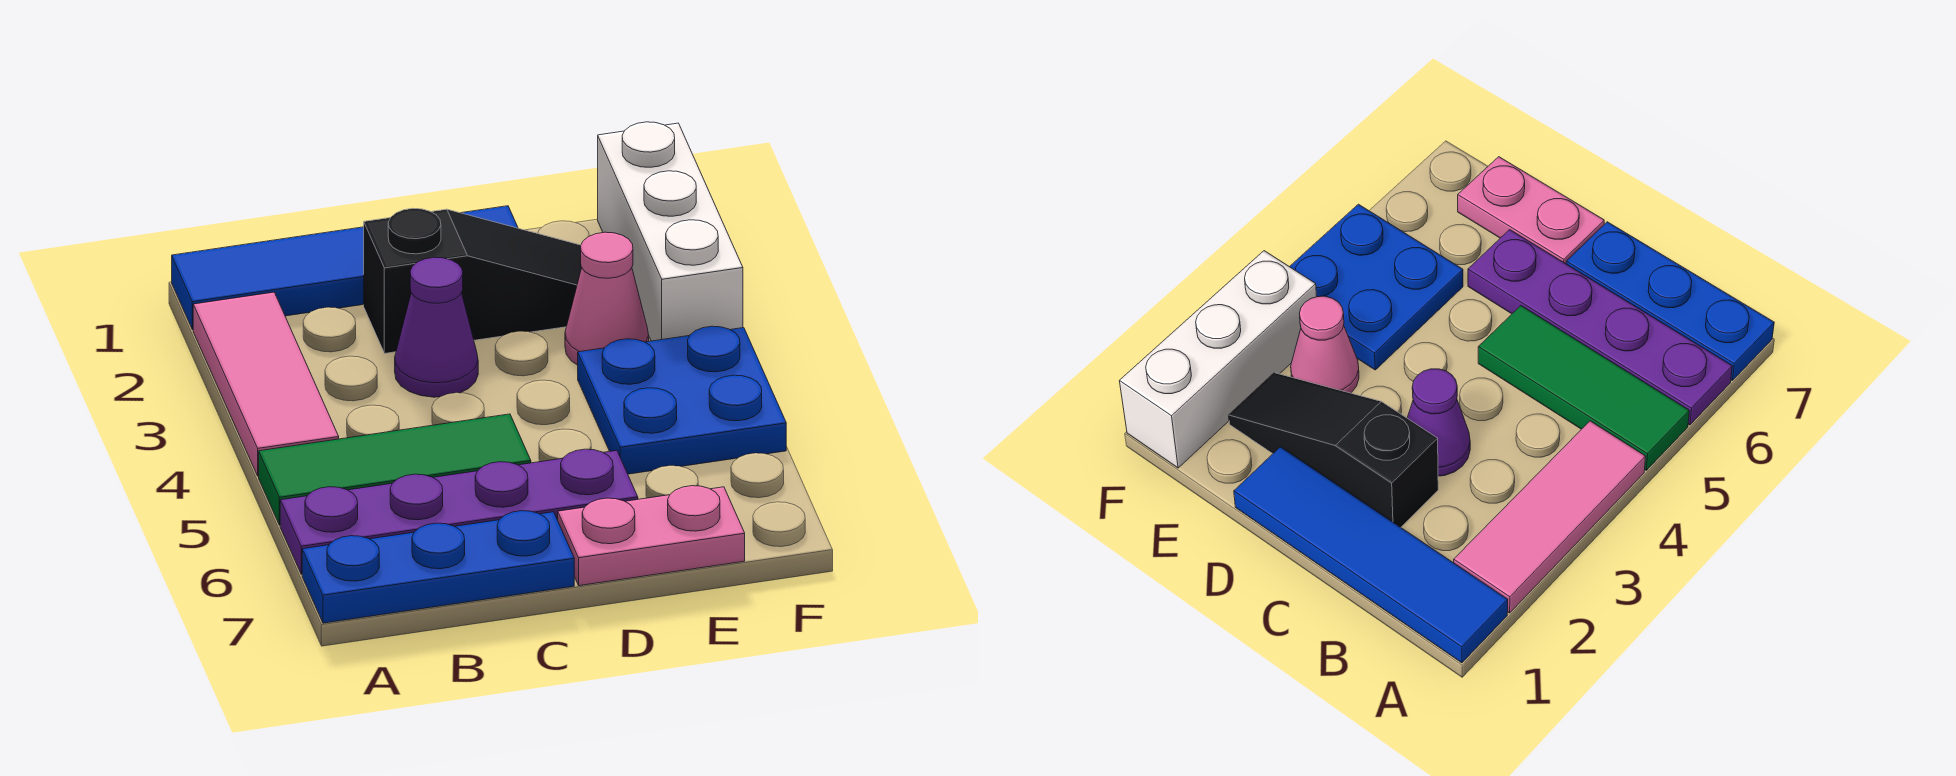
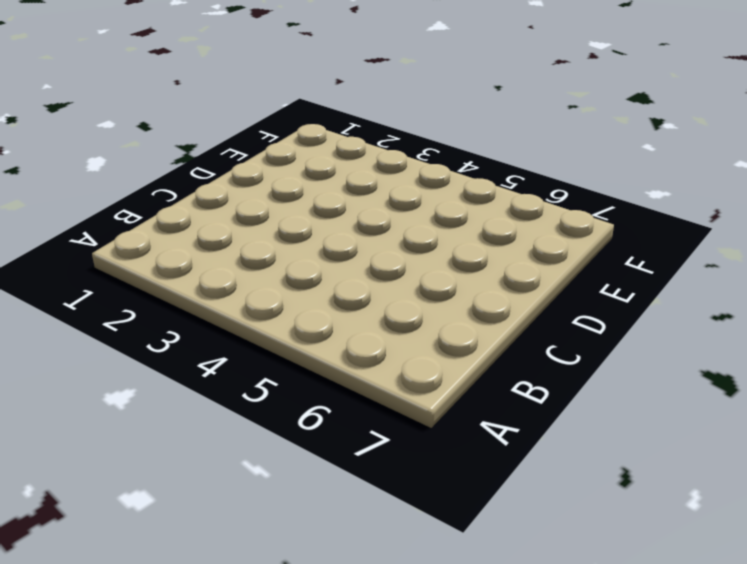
none -> blue tile A1:D1 level 1
none -> pink tile A2:A4 level 1

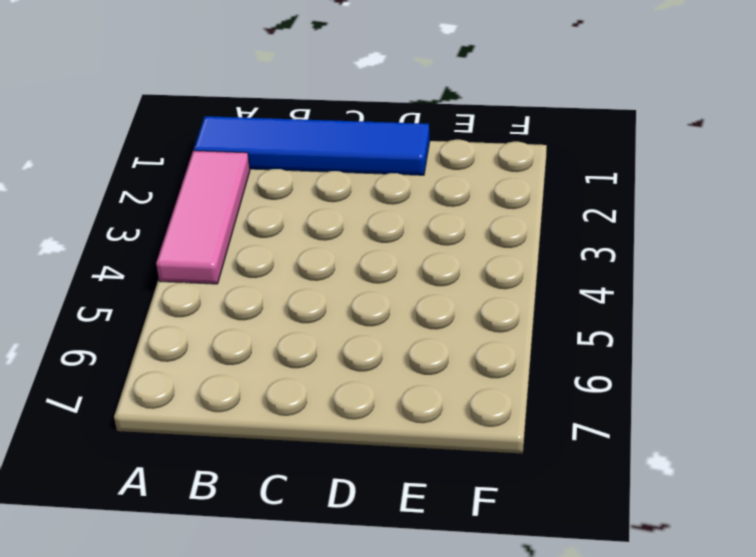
none -> green tile A5:C5 level 1
none -> purple plate A6:D6 level 1

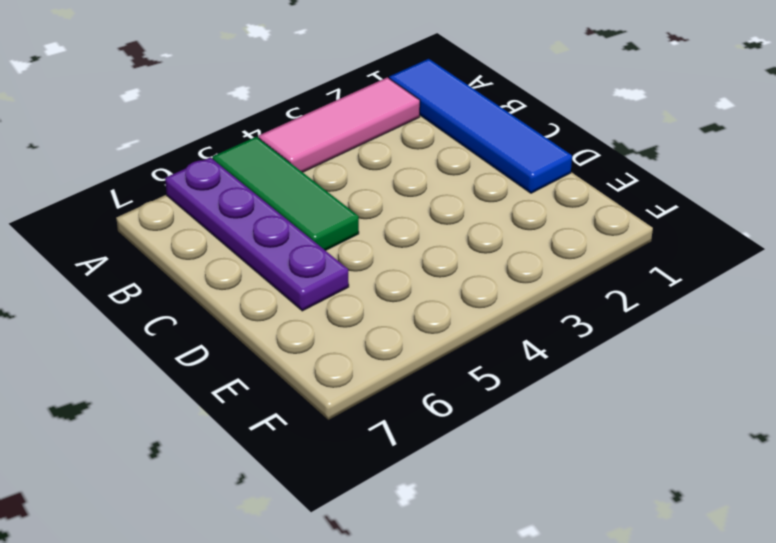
none -> blue plate A7:C7 level 1
none -> black slope C2:E2 level 1 top C

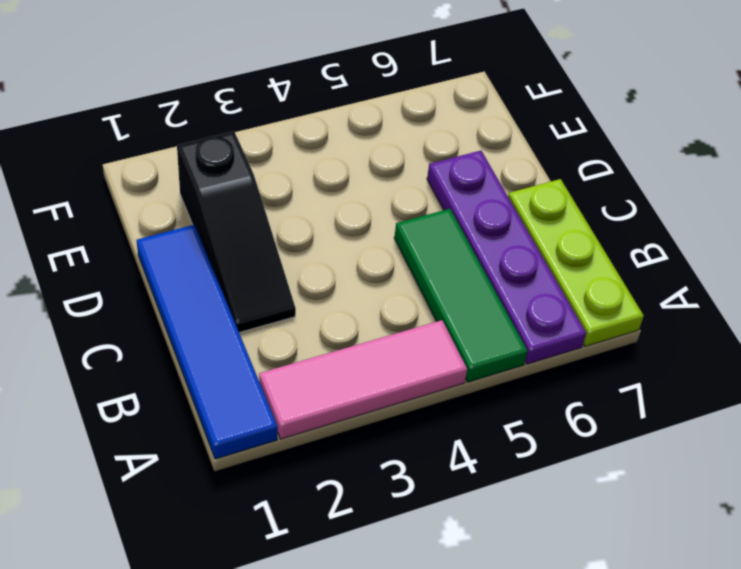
lime plate A7:C7 level 1 -> blue plate A7:C7 level 1
black slope C2:E2 level 1 top E -> black slope C2:E2 level 1 top C
none -> purple cone C3 level 1
none -> pink plate D7:E7 level 1

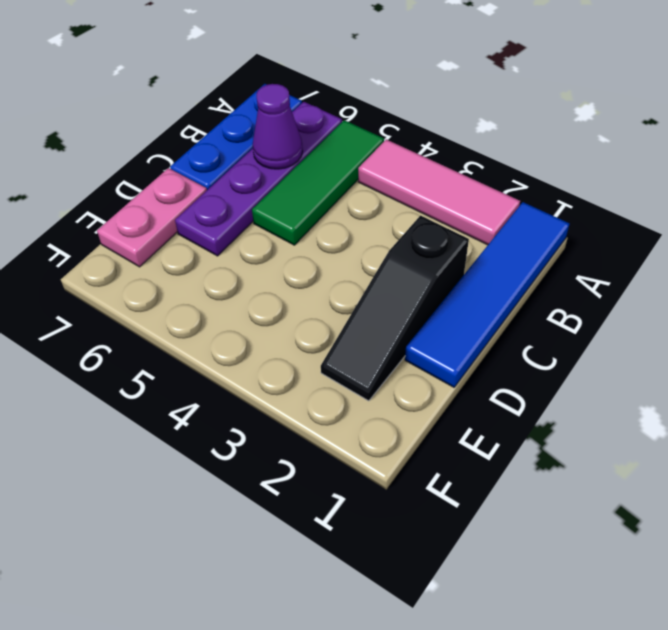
purple cone B6 level 2 -> purple cone C3 level 1
none -> pink cone E3 level 1
none -> blue plate E4:F5 level 1

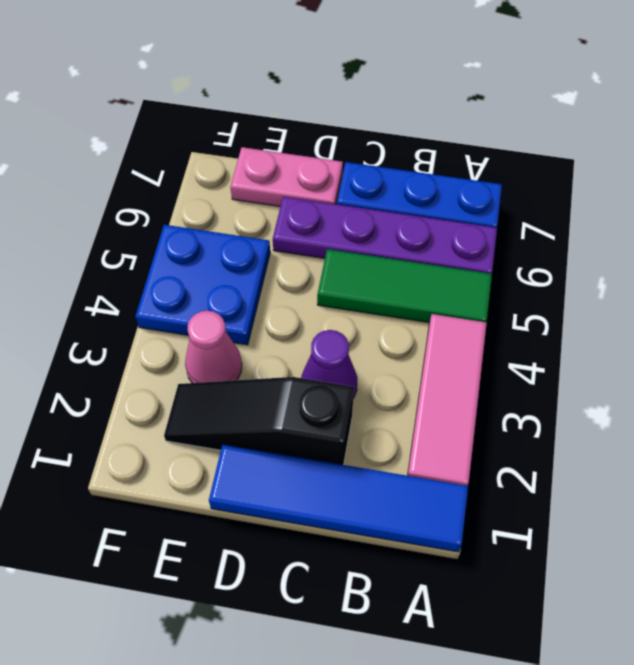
none -> white brick F1:F3 level 1

